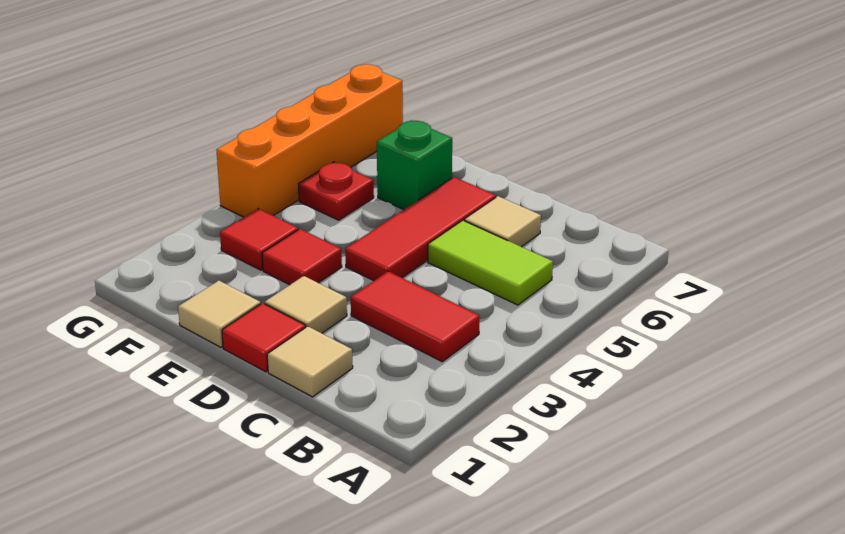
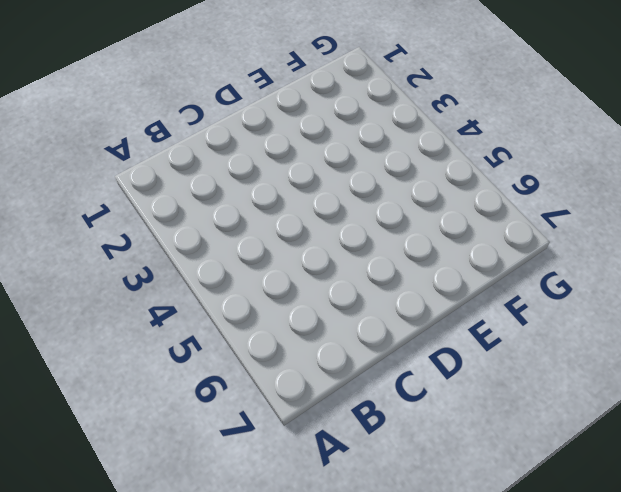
none -> red tile B3:C3 level 1
none -> lime tile B5:C5 level 1
none -> tan tile C1 level 1

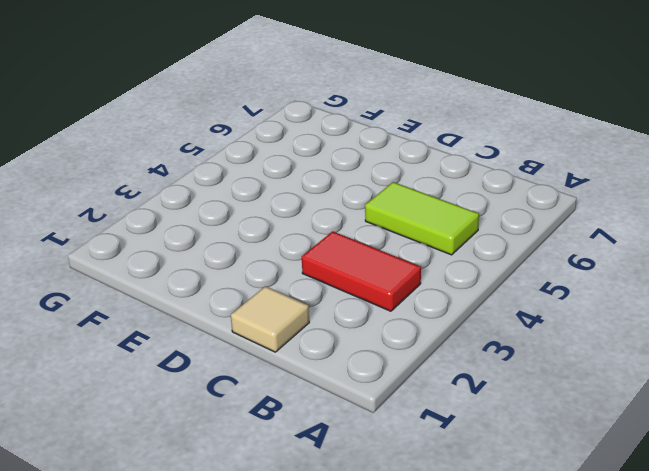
none -> tan tile C6 level 1
none -> red tile D1 level 1
none -> tan tile D2 level 1

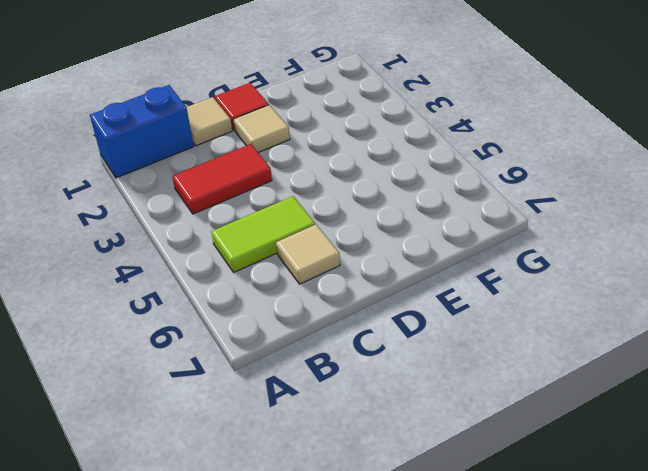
blue brick A1:B1 level 1 -> none
none -> red tile D4:D6 level 1
none -> tan tile E1 level 1
none -> red tile E3 level 1

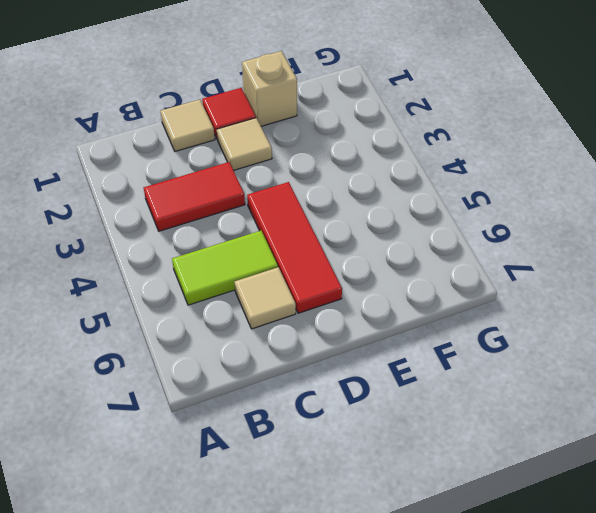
tan brick E1 level 1 -> tan tile E1 level 1
none -> red tile E3 level 1
none -> green brick E6 level 1
none -> red tile F3 level 1

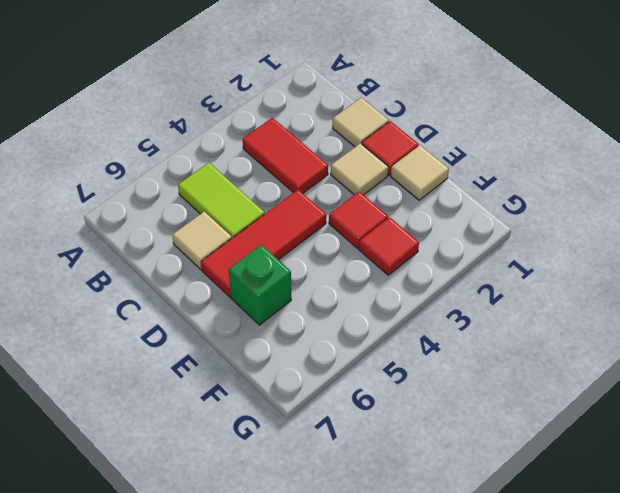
none -> red plate F5 level 1
none -> orange brick G4:G7 level 1

